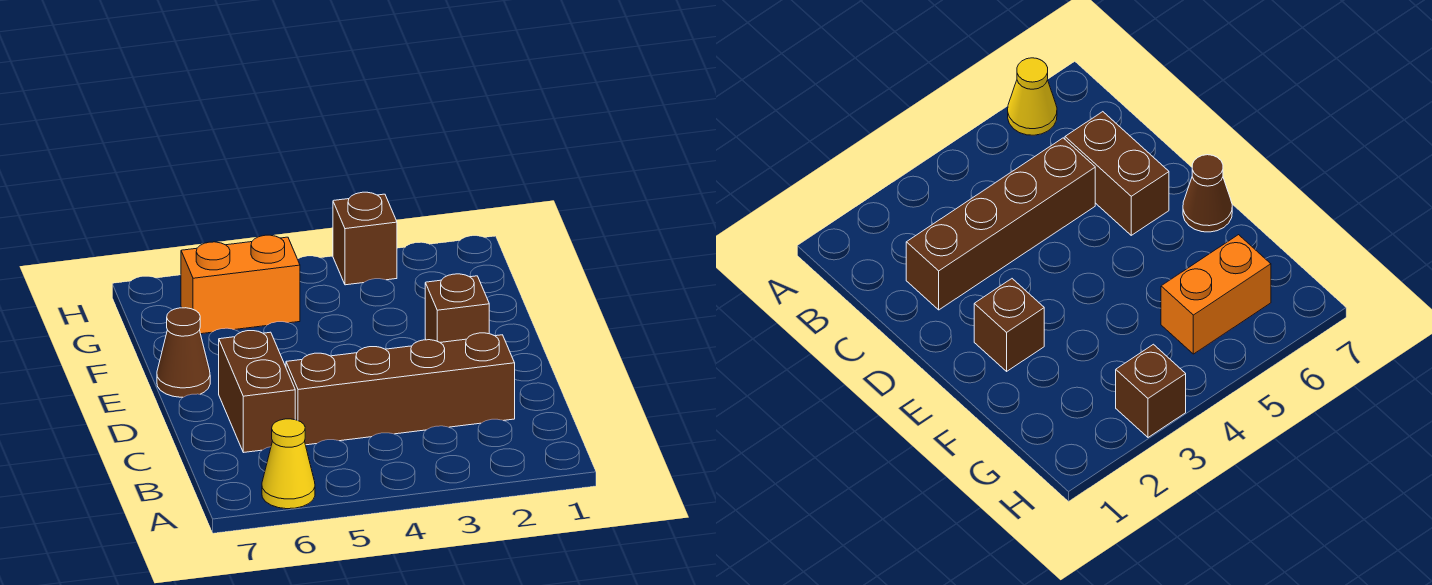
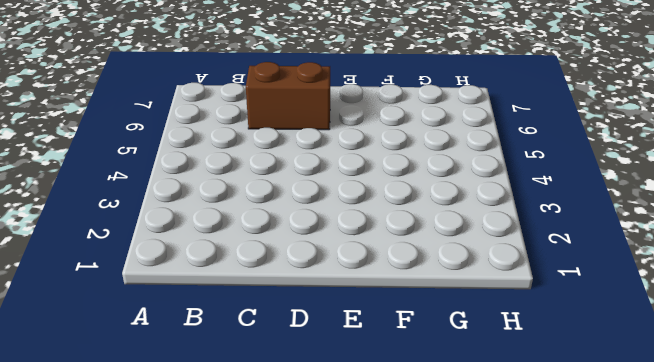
none -> yellow cone A6 level 1
none -> brown brick C2:C5 level 1

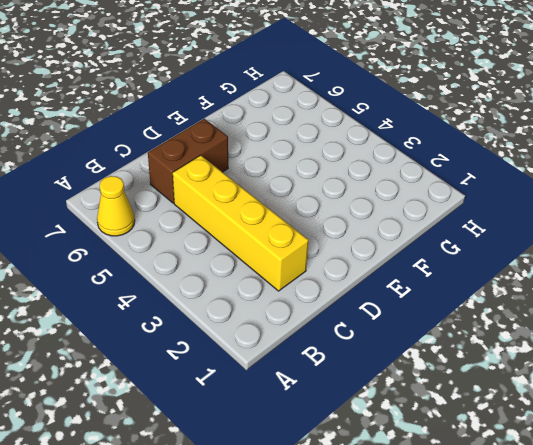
yellow brick C2:C5 level 1 -> brown brick C2:C5 level 1
none -> brown brick E2 level 1
none -> brown cone E7 level 1

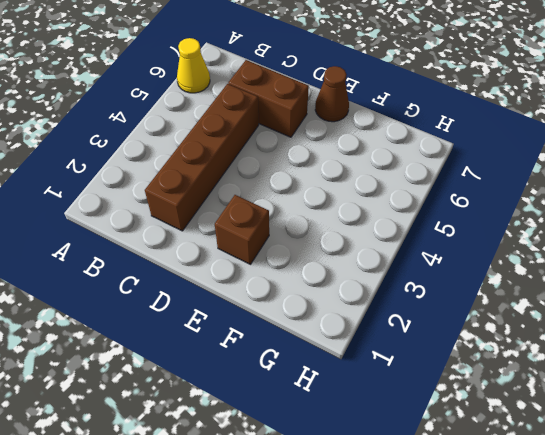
none -> orange brick G5:G6 level 1
none -> brown brick H3 level 1

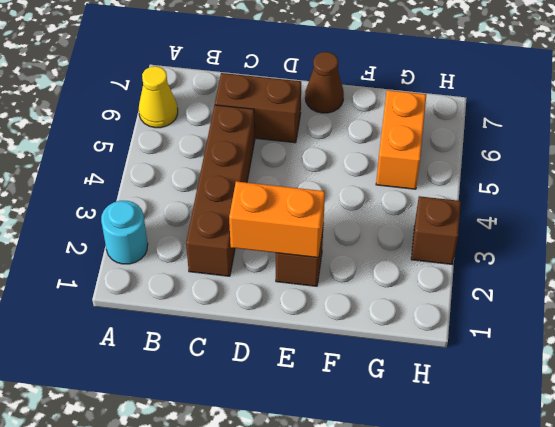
cyan round brick A2 level 1 -> none
orange brick D2:E2 level 2 -> none

